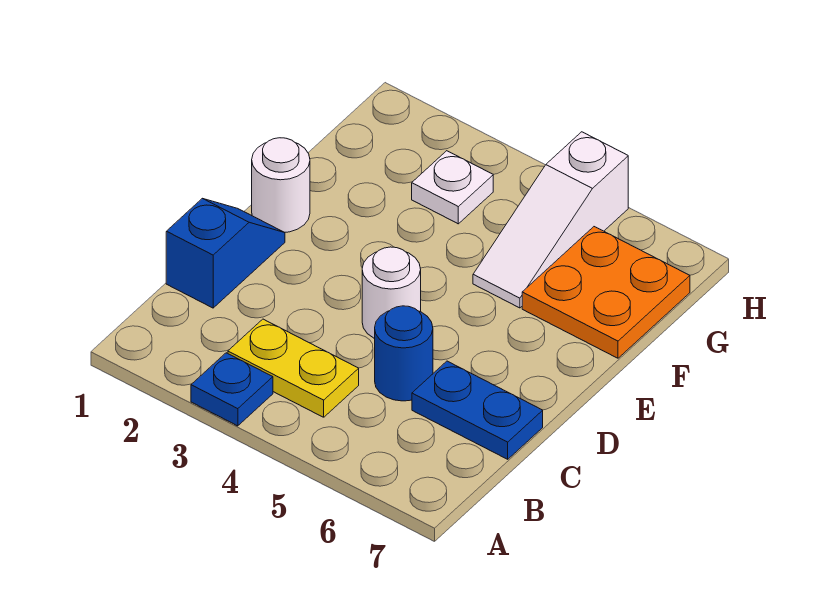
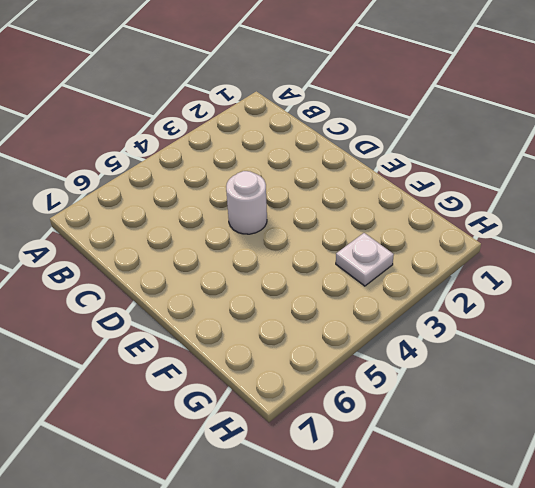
none -> blue plate A3 level 1
none -> yellow plate B3:B4 level 1

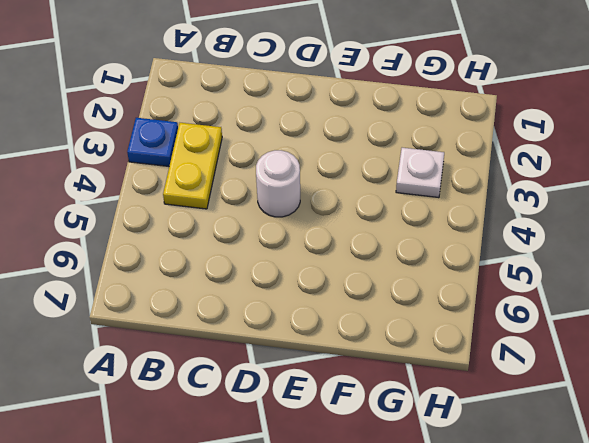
none -> blue slope C1:D1 level 1 top C
none -> blue round brick C5 level 1

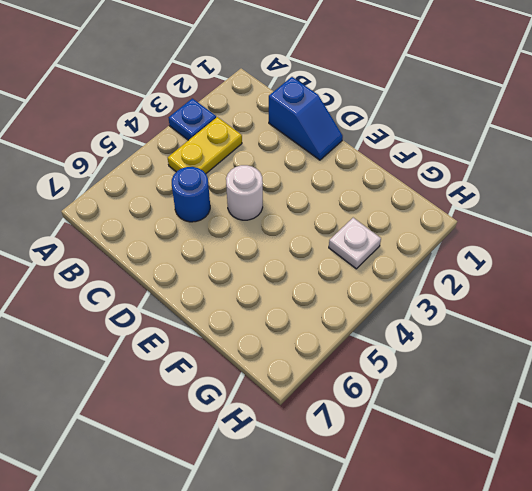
none -> blue plate C6:C7 level 1
none -> white round brick E1 level 1

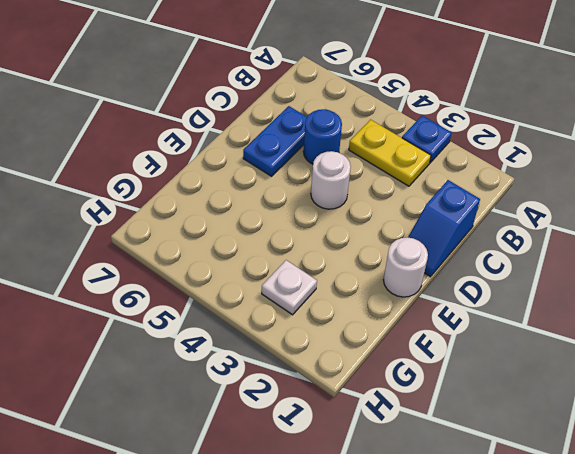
blue plate C6:D6 level 1 -> blue plate C6:C7 level 1
none -> white slope F5:H5 level 1 top H
none -> orange plate F6:G7 level 1

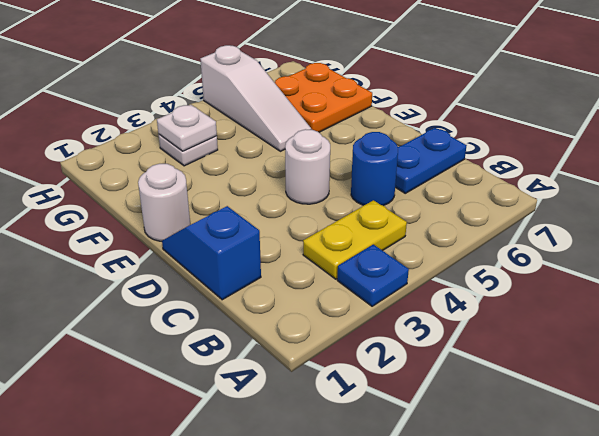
white plate G3 level 2 -> none

